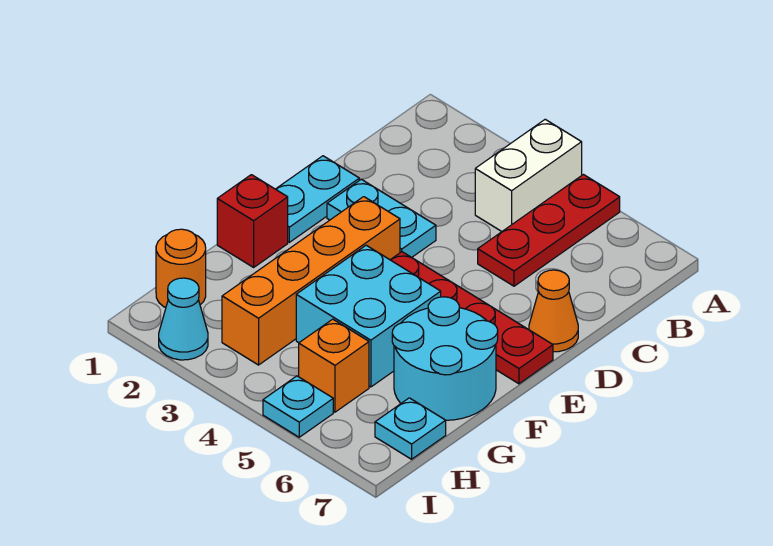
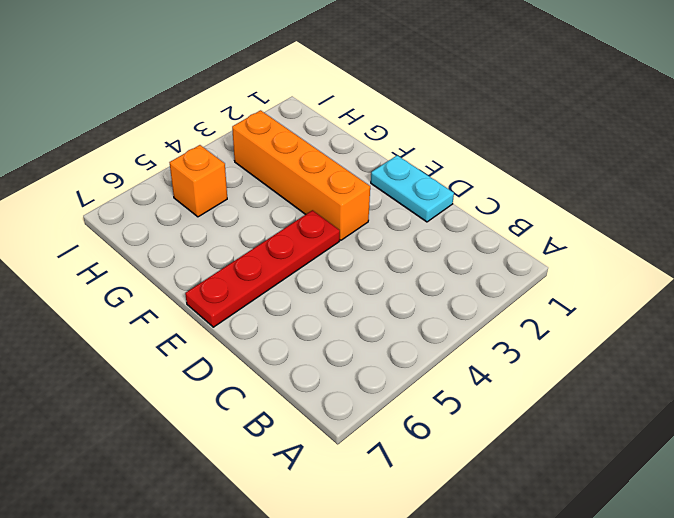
none -> white brick A4:B4 level 1
none -> red plate A5:C5 level 1
none -> cyan plate D2:D3 level 1

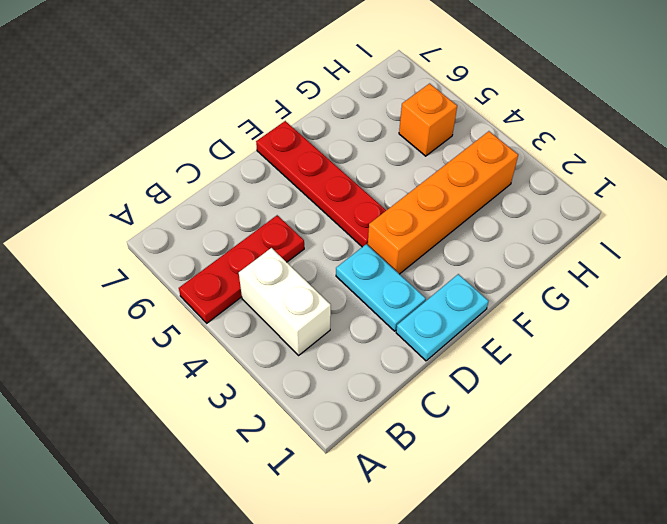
white brick B3:B4 level 1 -> white brick A4:B4 level 1
none -> orange cone D7 level 1
none -> red brick F1 level 1
none -> cyan brick F4:G5 level 1

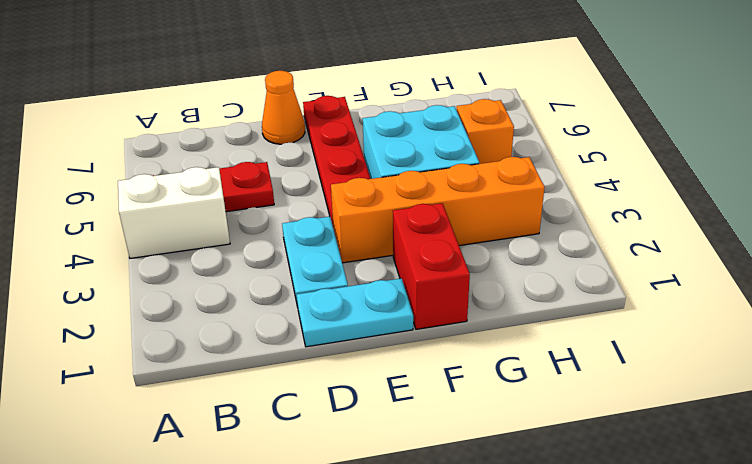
red brick F1:F2 level 1 -> red brick F1 level 1
none -> cyan round brick F6:G7 level 1
none -> orange round brick H1 level 1
none -> cyan plate H7 level 1

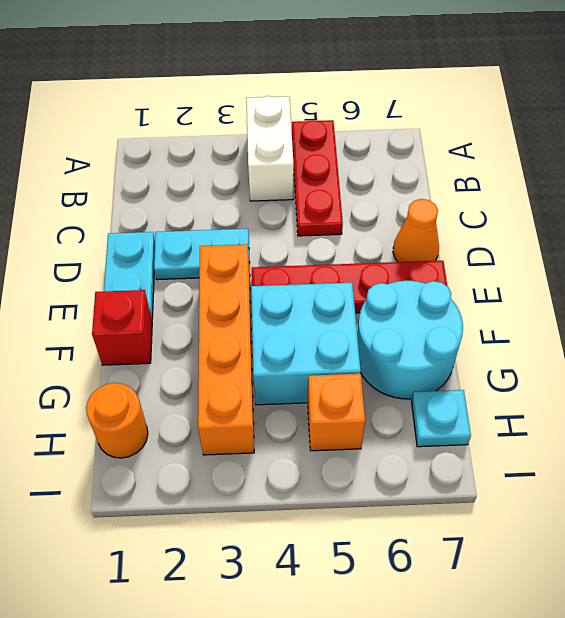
none -> cyan cone I2 level 1
none -> cyan plate I5 level 1

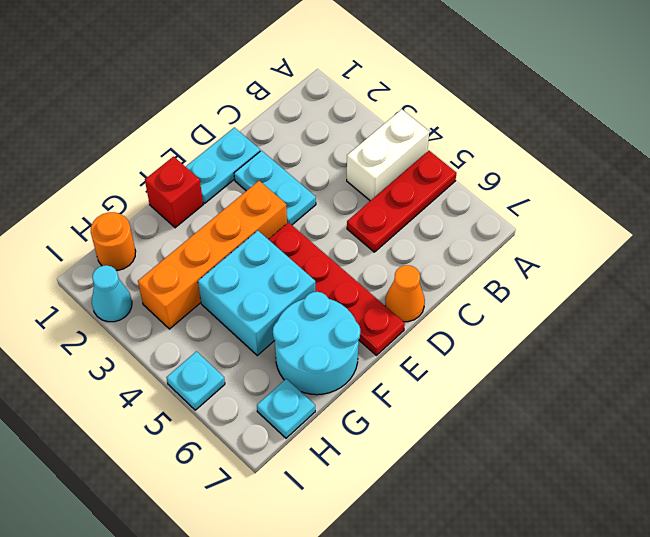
none -> orange brick H5 level 1

